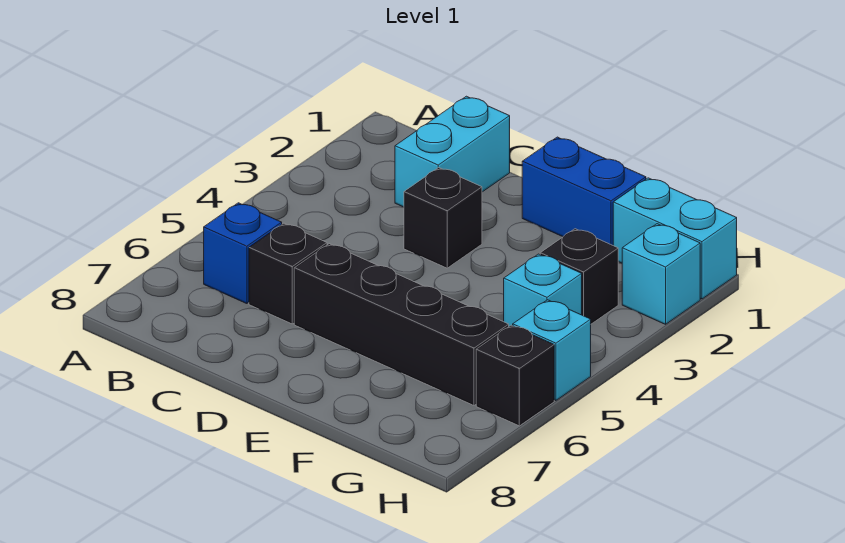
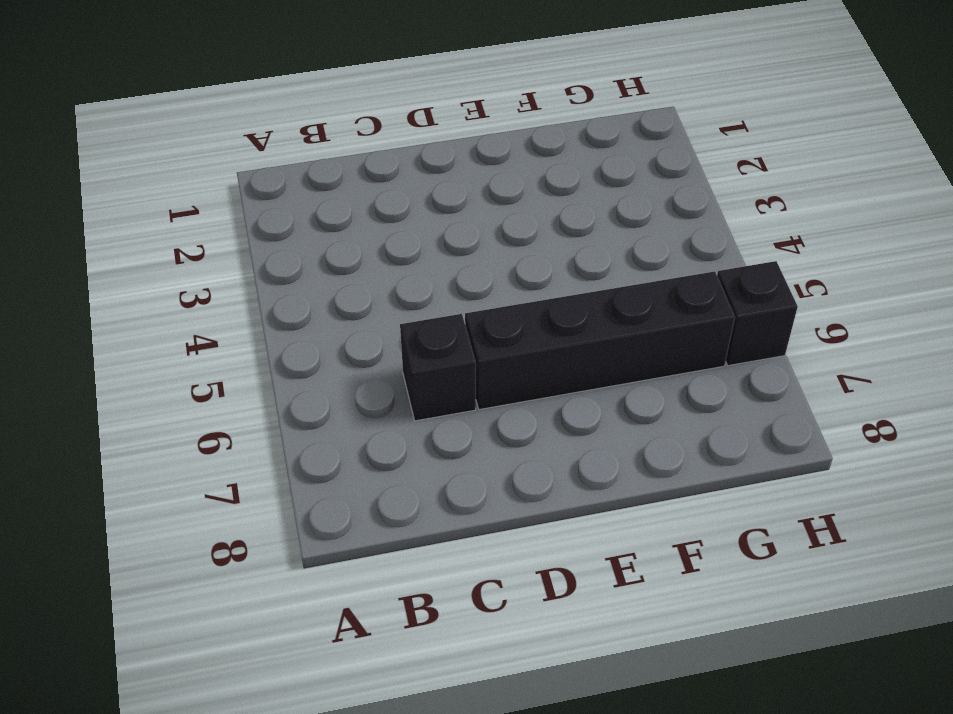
none -> blue brick B6 level 1
none -> cyan brick C1:C2 level 1
none -> black brick D3 level 1

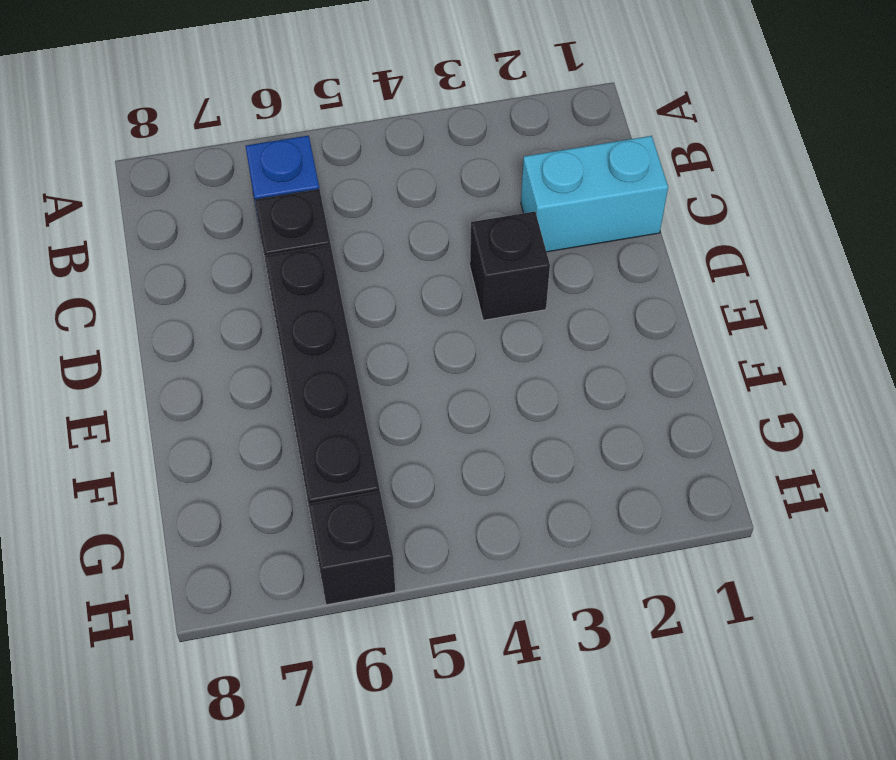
none -> blue brick E1:F1 level 1
none -> cyan brick G1:H1 level 1
none -> black brick G3 level 1

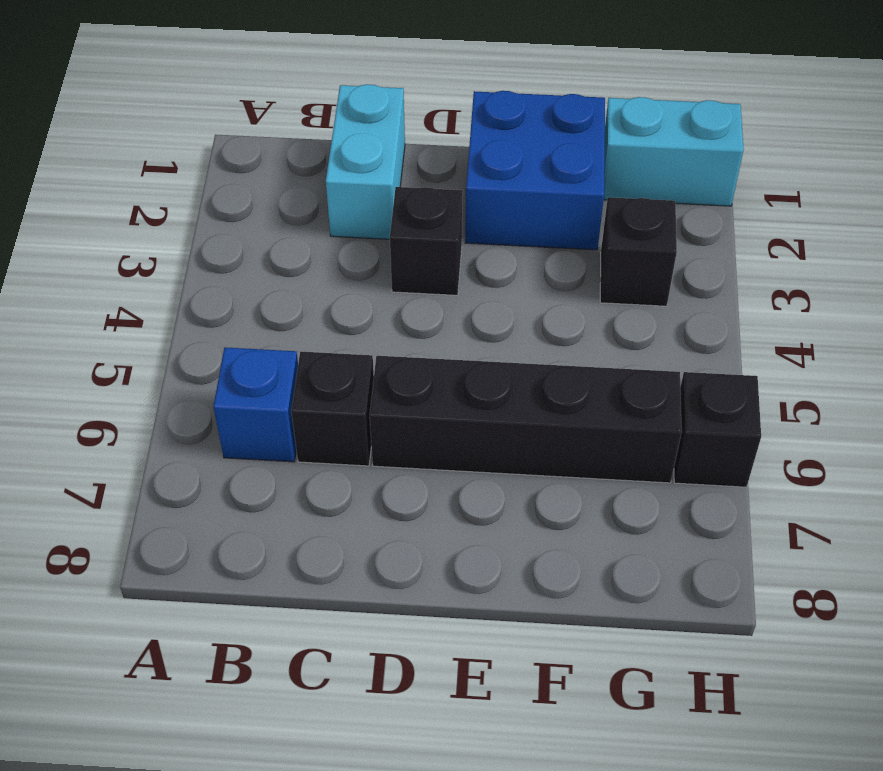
blue brick E1:F2 level 1 -> blue brick E1:F1 level 1
none -> cyan brick G4 level 1
none -> cyan brick H2 level 1
none -> cyan brick H5 level 1

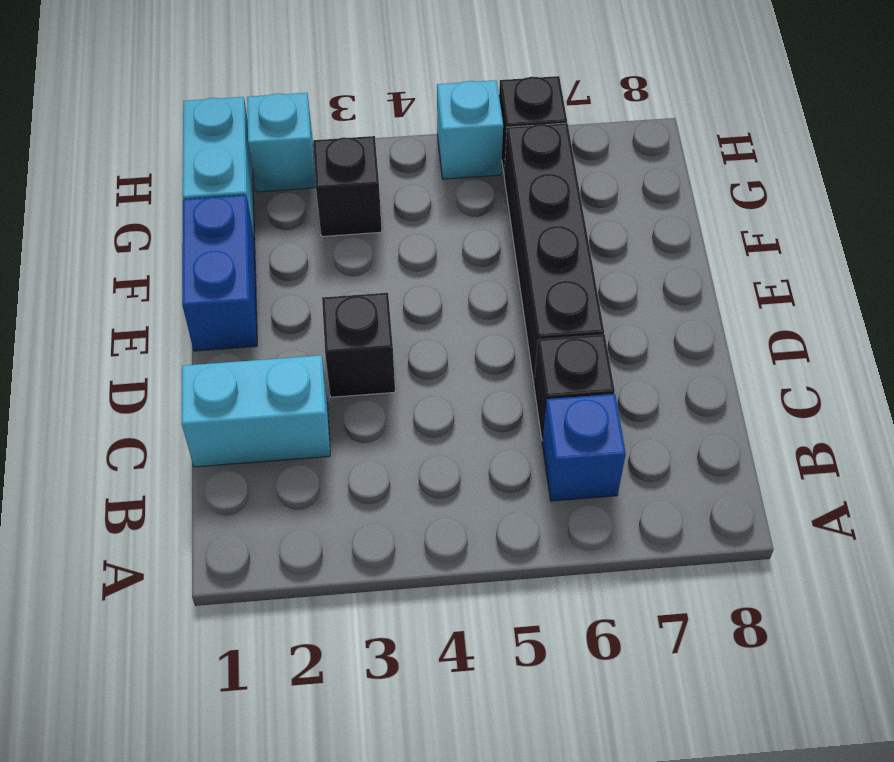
none -> cyan brick G4 level 1

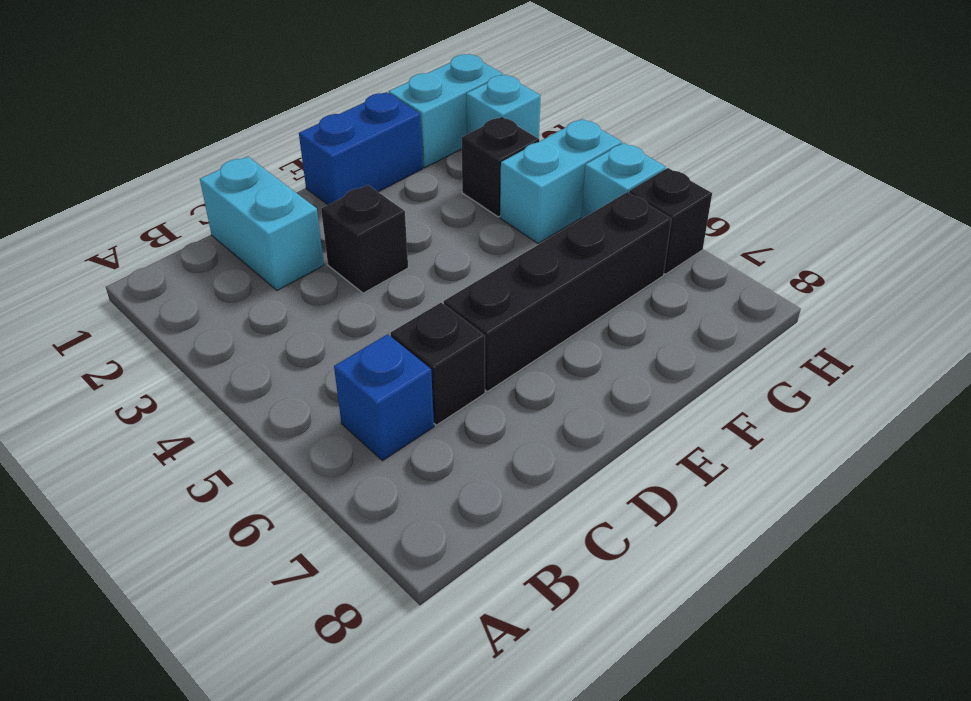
cyan brick G4:H4 level 1 -> cyan brick G4 level 1

